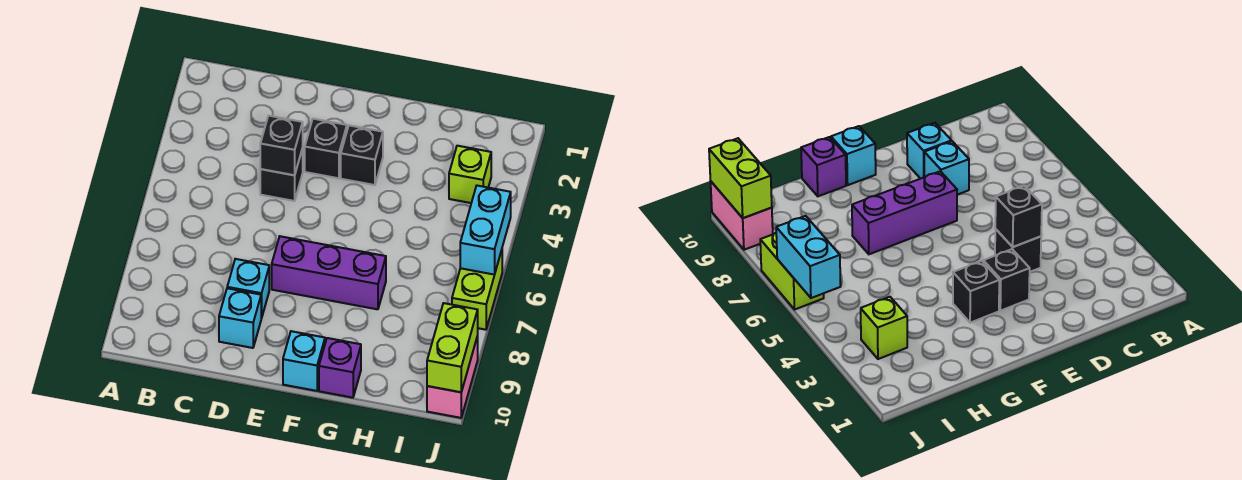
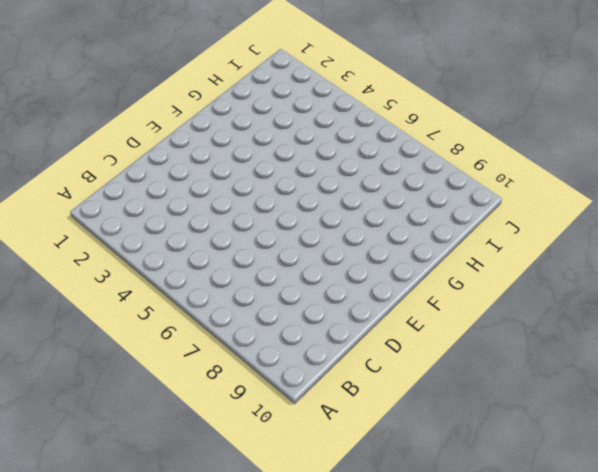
none -> black brick D4 level 1
none -> cyan brick D8 level 1
none -> cyan brick D9 level 1

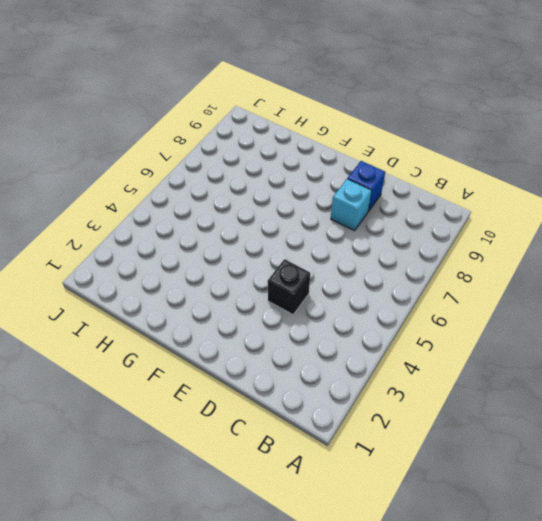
blue brick D9 level 1 -> cyan brick D9 level 1
none -> black brick E3 level 1
none -> purple brick E7:G7 level 1
none -> black brick F3 level 1

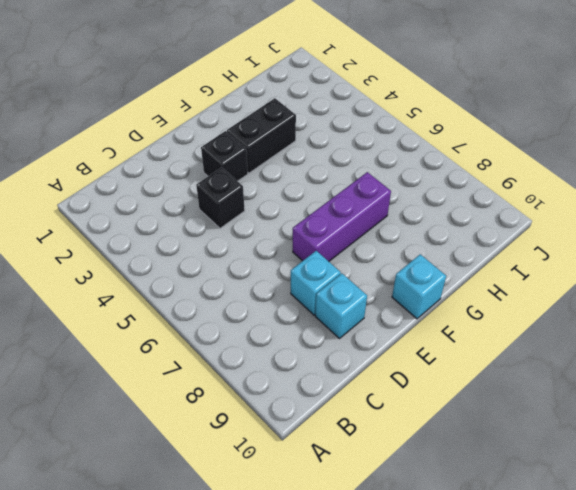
black brick F3:G3 level 1 -> black brick F3 level 1
none -> purple brick G10 level 1
none -> lime brick I3 level 1
none -> lime brick J6:J7 level 1

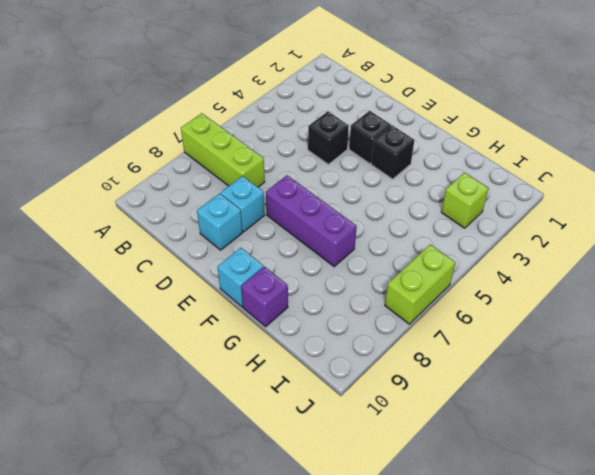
lime brick A7:C7 level 1 -> none
none -> pink brick J9:J10 level 1
none -> black brick D4 level 2
none -> cyan brick J5:J6 level 2

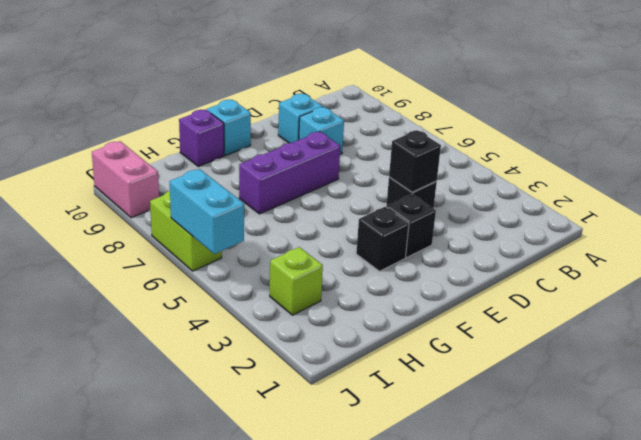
none -> lime brick J9:J10 level 2

